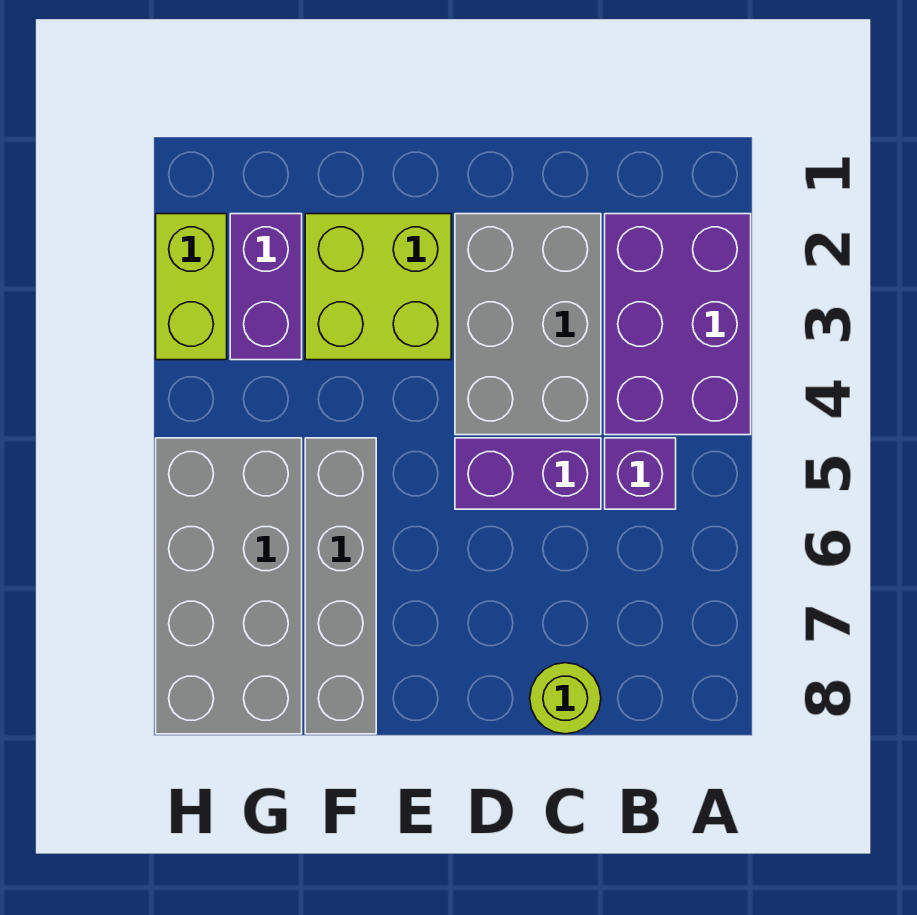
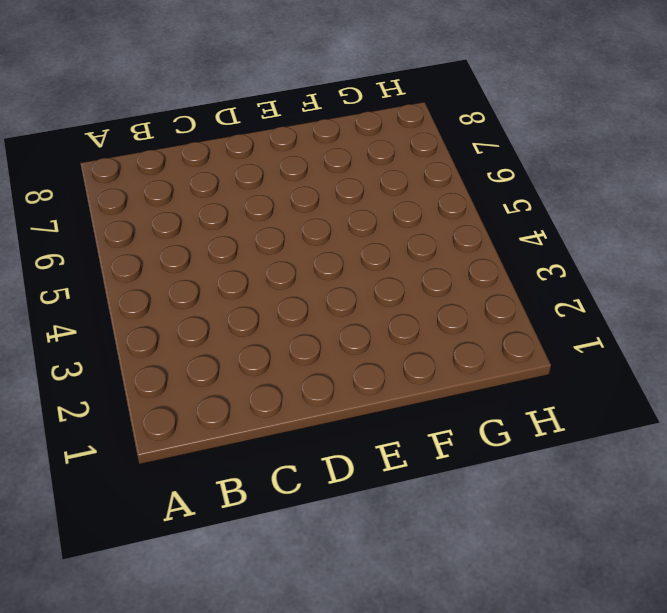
none -> purple brick A2:B4 level 1
none -> purple brick B5 level 1

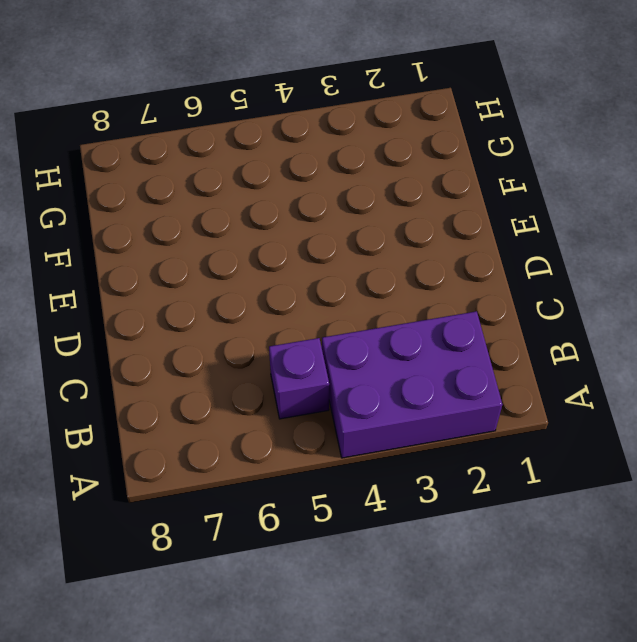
none -> grey brick C2:D4 level 1
none -> purple brick C5:D5 level 1

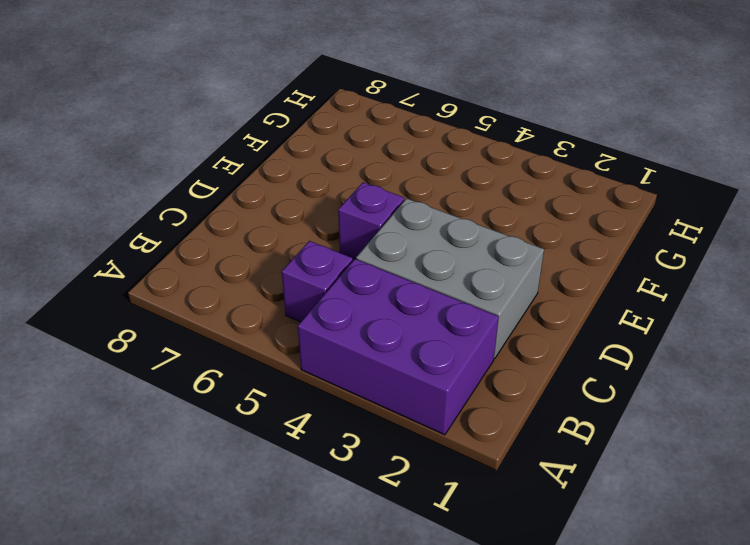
purple brick D5 level 1 -> purple brick C5:D5 level 1
none -> lime round brick C8 level 1
none -> lime brick E2:F3 level 1

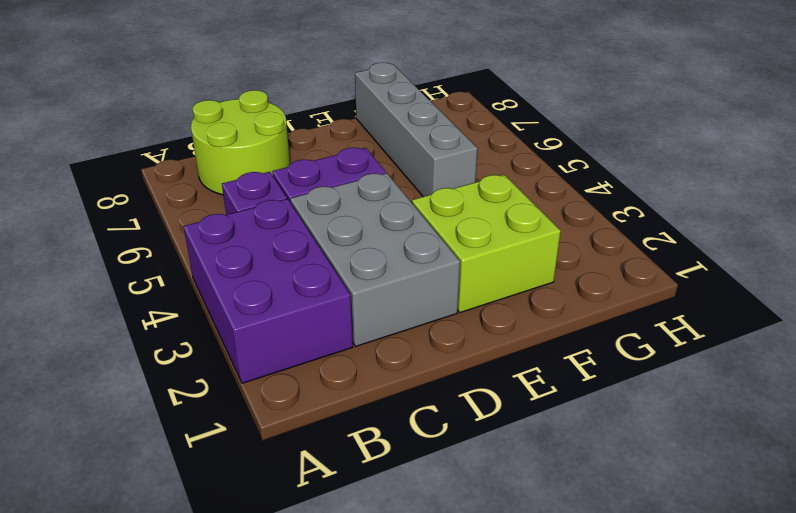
lime round brick B7:C8 level 1 -> lime round brick C8 level 1
none -> purple brick G2:G3 level 1
none -> grey brick G5:H8 level 1

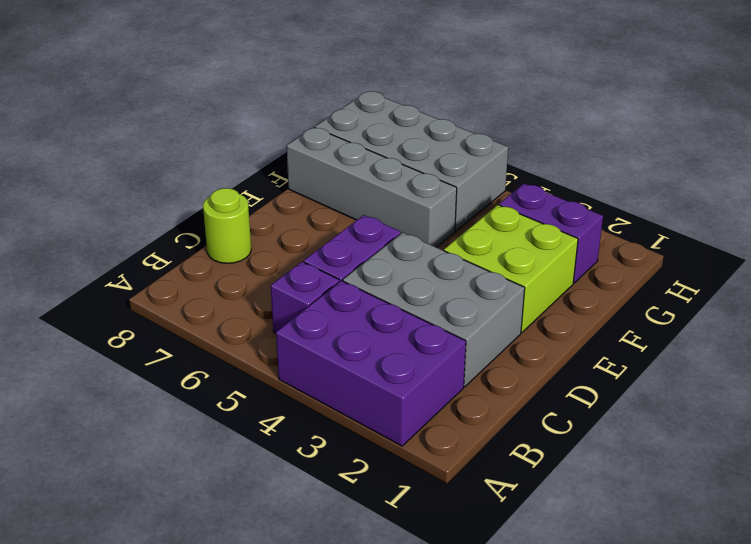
none -> lime brick H2:H3 level 1

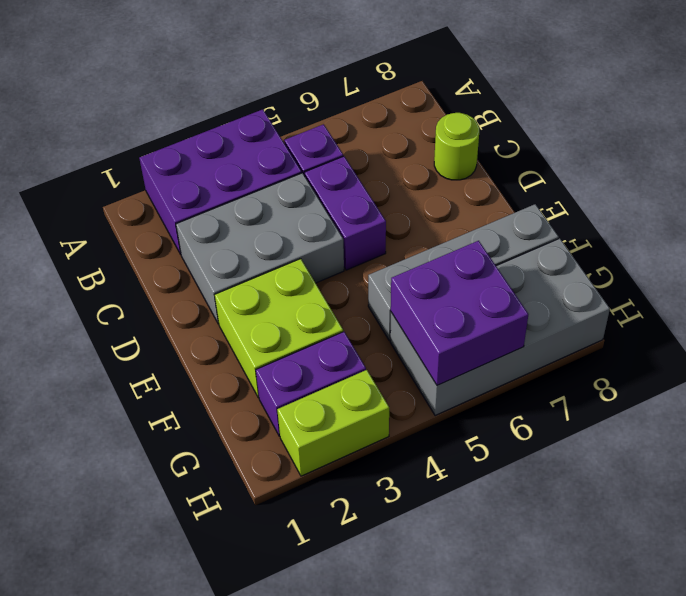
purple brick G5:H6 level 2 -> none

